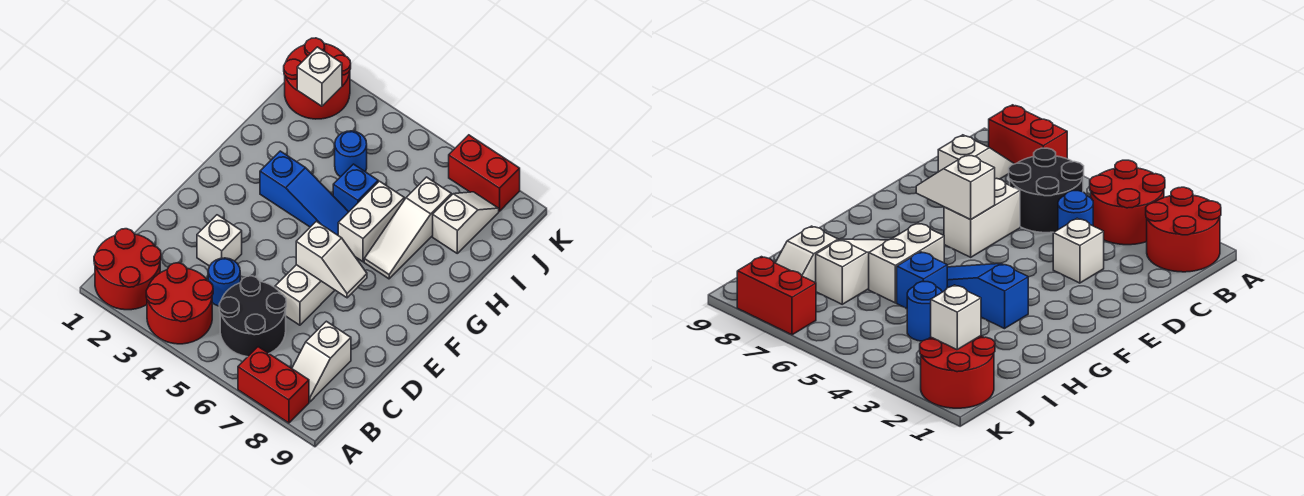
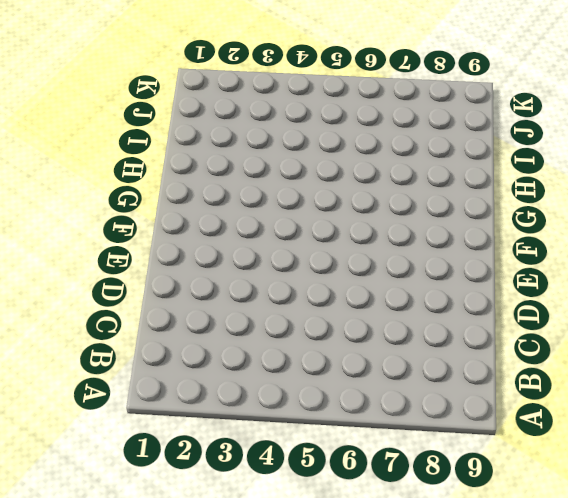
none -> red round brick A1:B2 level 1
none -> red round brick A3:B4 level 1
none -> red brick A7:A8 level 1

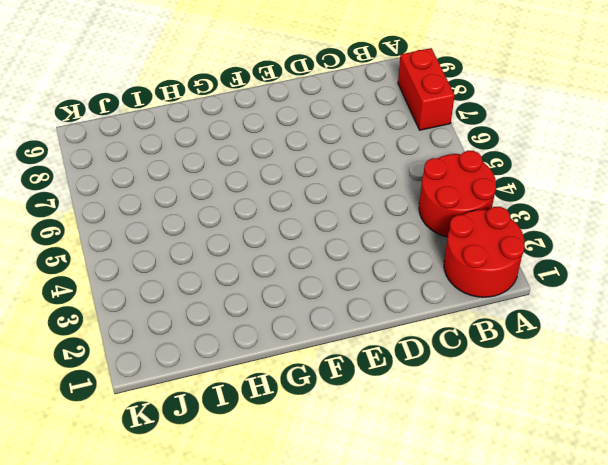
none -> black round brick B5:C6 level 1
none -> white slope B8:C8 level 1 top C
none -> blue round brick C4 level 1

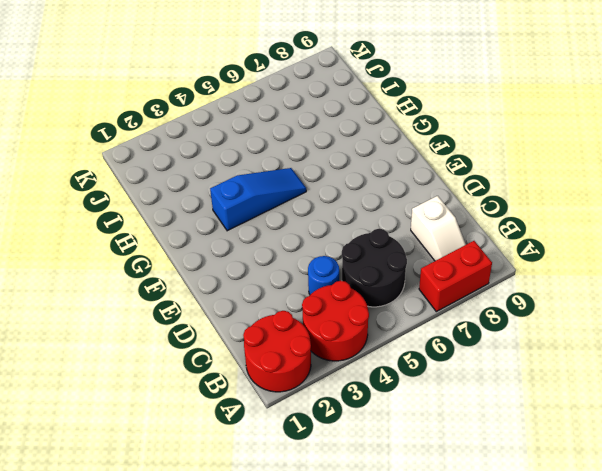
none -> white brick D3 level 1
none -> white brick D6:E6 level 1
none -> white brick G6:H6 level 1

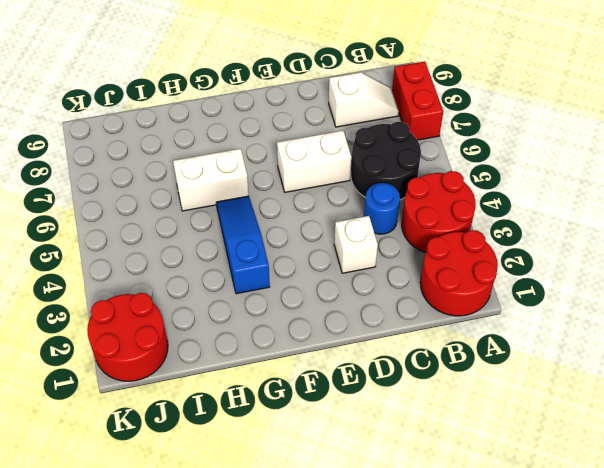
none -> white slope G7:I7 level 1 top I
none -> blue brick H5 level 1
none -> blue round brick I4 level 1

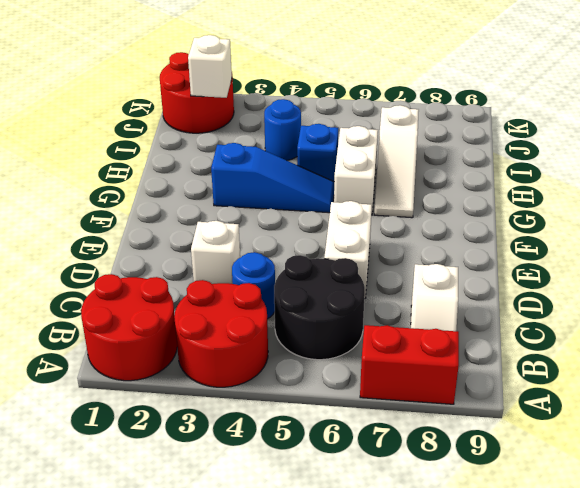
none -> white slope I8:J8 level 1 top I
none -> red brick K7:K8 level 1
none -> white slope E6:E7 level 2 top 6

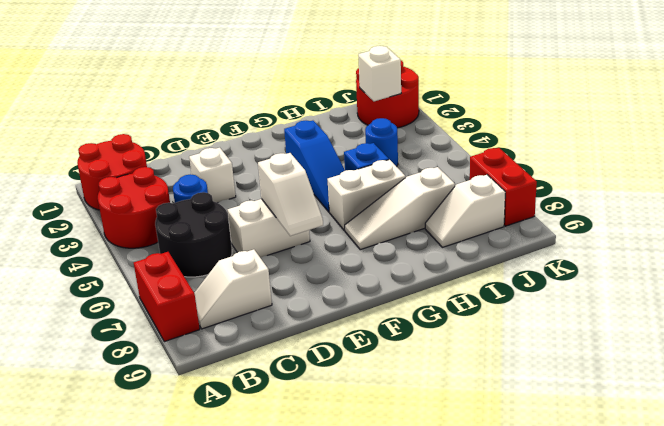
white slope I8:J8 level 1 top J -> white slope I8:J8 level 1 top I

